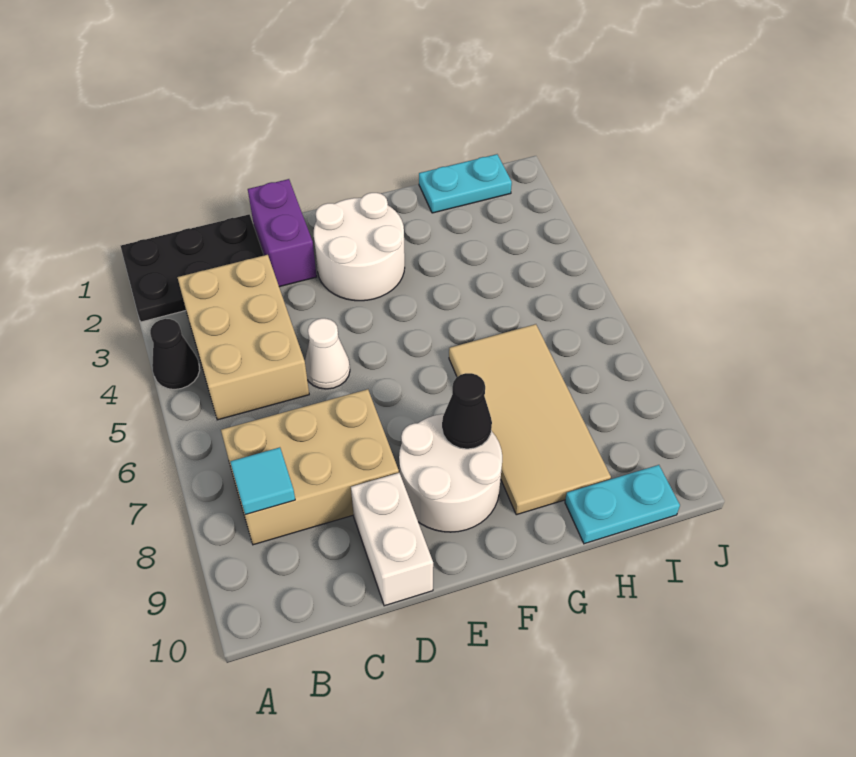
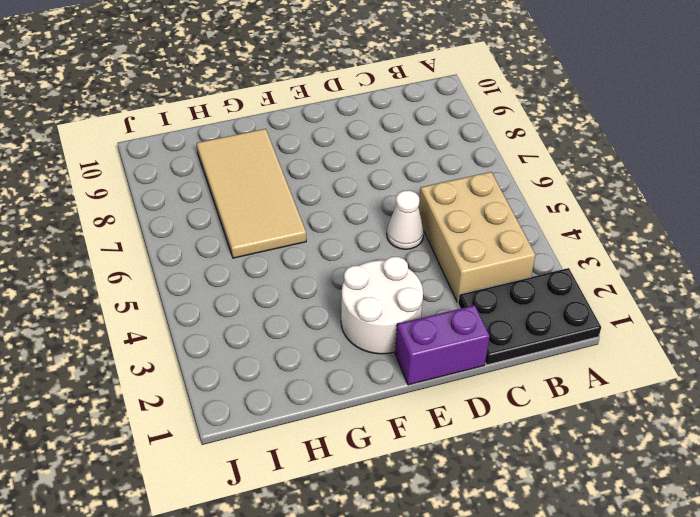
purple brick D1:E1 level 1 -> purple brick D1:D2 level 1
none -> black cone A4 level 1
none -> tan brick B7:D8 level 1
none -> white brick D9:D10 level 1

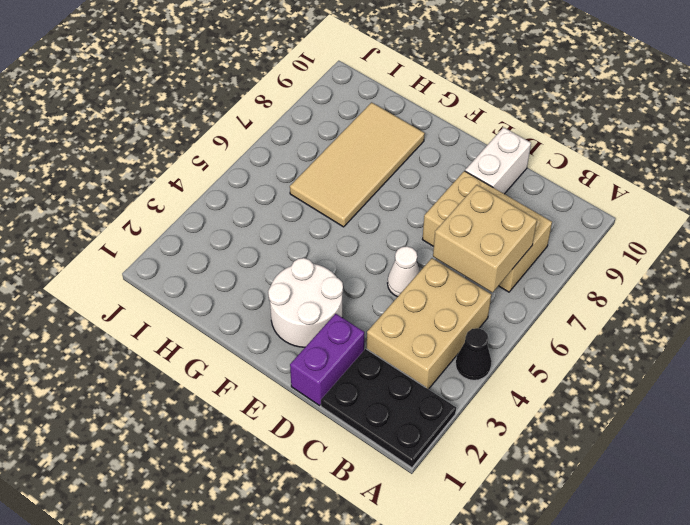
tan brick B6:C7 level 2 -> none
none -> white round brick E8:F9 level 1
none -> cyan plate H1:I1 level 1
none -> cyan plate H10:I10 level 1

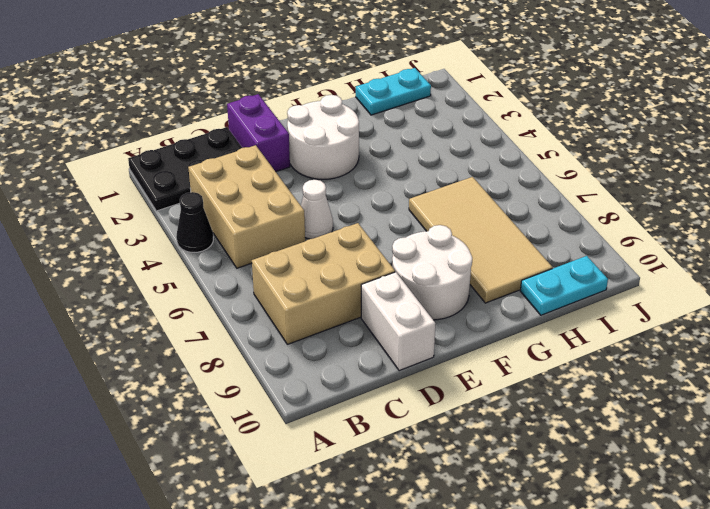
none -> cyan tile B8 level 2
none -> black cone F8 level 2

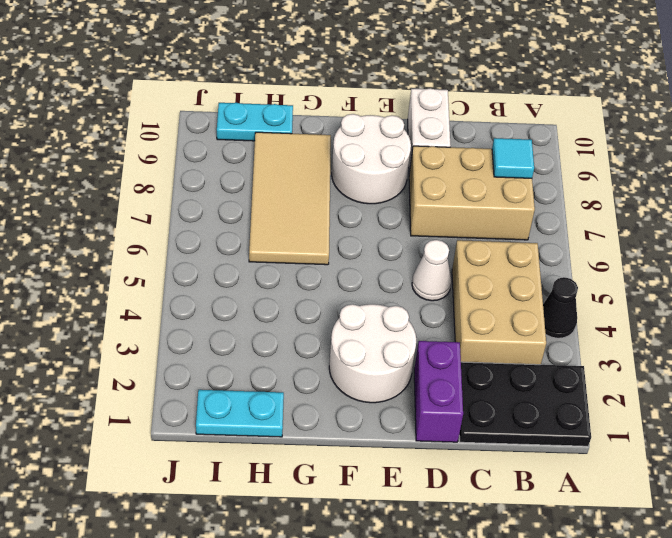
none -> black cone F8 level 2

